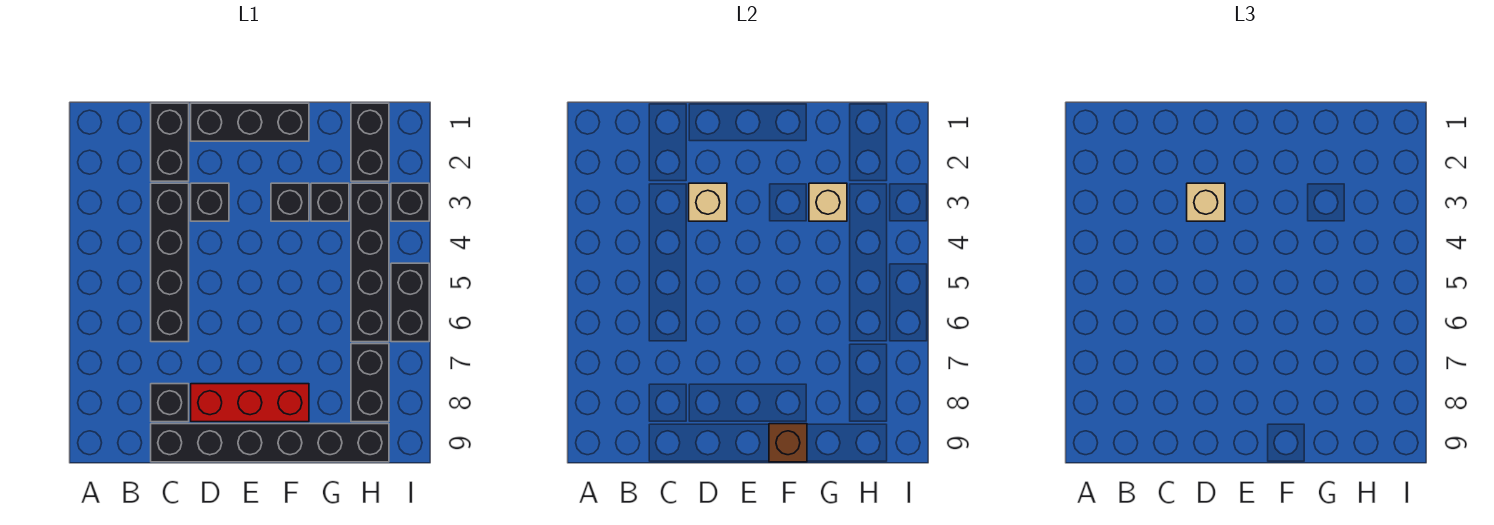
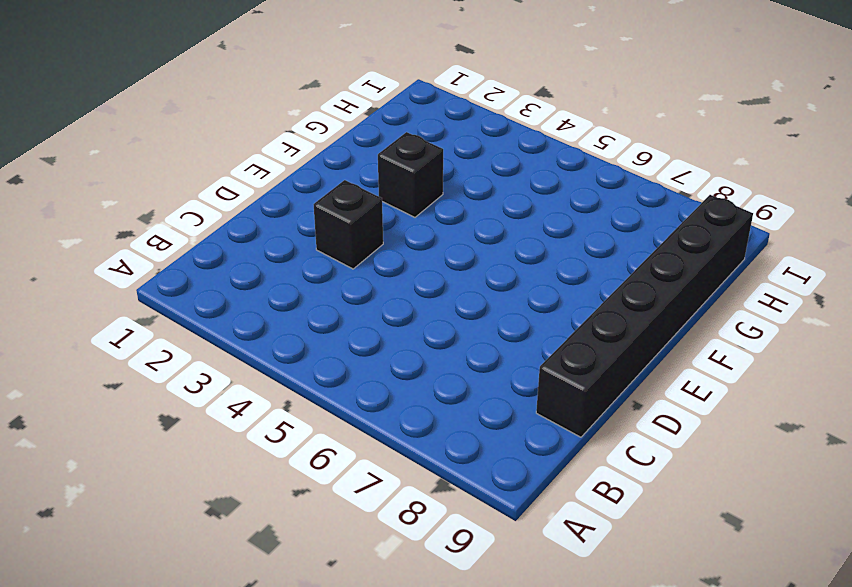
none -> black brick C1:C2 level 1
none -> black brick C3:C6 level 1
none -> black brick C8 level 1

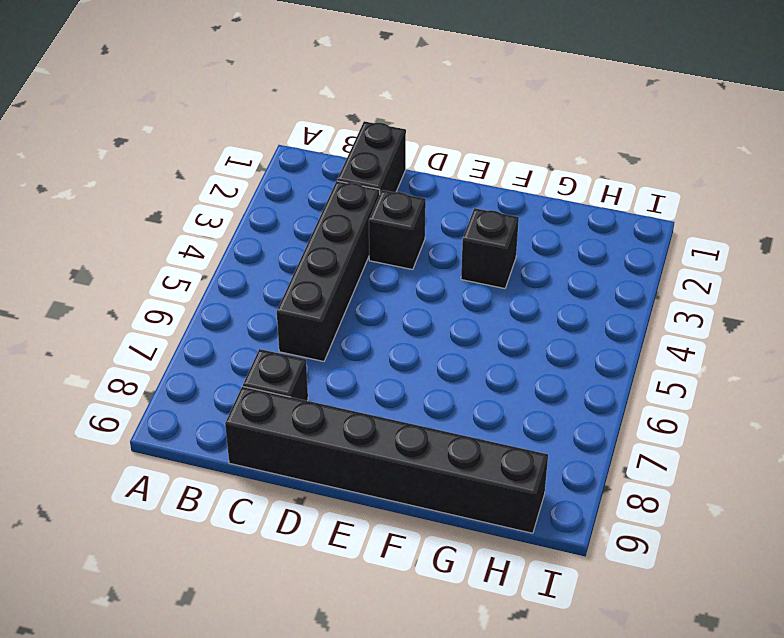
none -> black brick D1:F1 level 1
none -> red brick D8:F8 level 1
none -> black brick G3 level 1

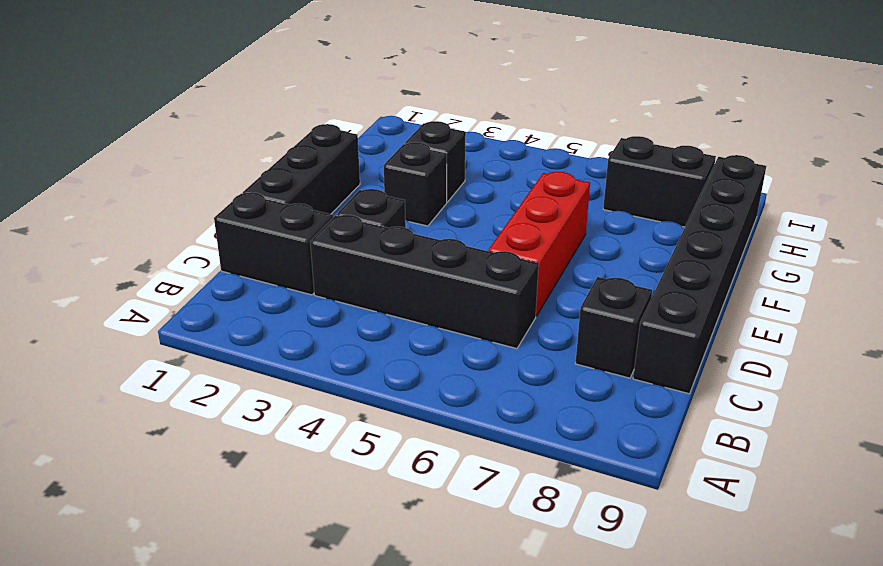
red brick D6:F6 level 1 -> red brick D8:F8 level 1
none -> black brick H1:H2 level 1
none -> black brick H3:H6 level 1
none -> black brick I3 level 1

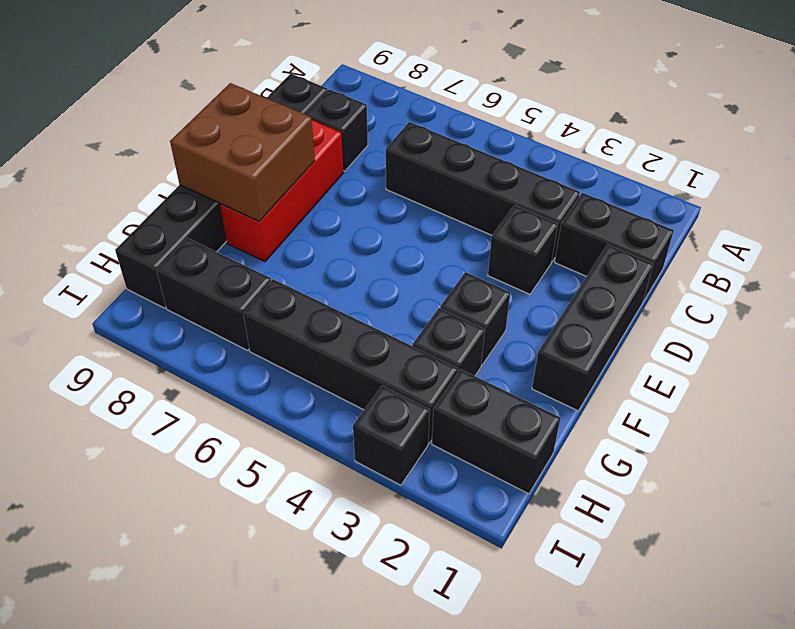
brown brick E8:F9 level 2 -> brown brick F9 level 2
none -> black brick I5:I6 level 1
none -> tan brick D3 level 2
none -> tan brick G3 level 2

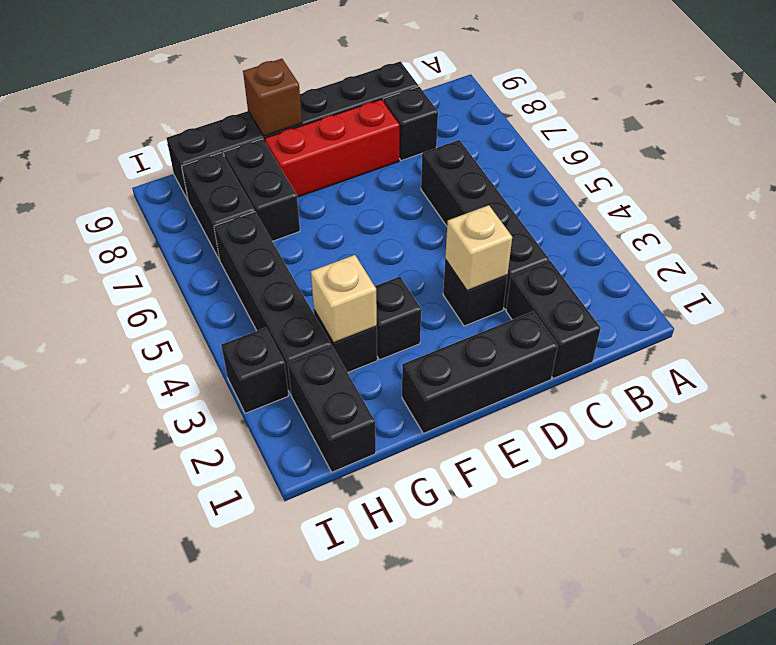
black brick G7:G8 level 1 -> black brick I5:I6 level 1
none -> tan brick D3 level 3

